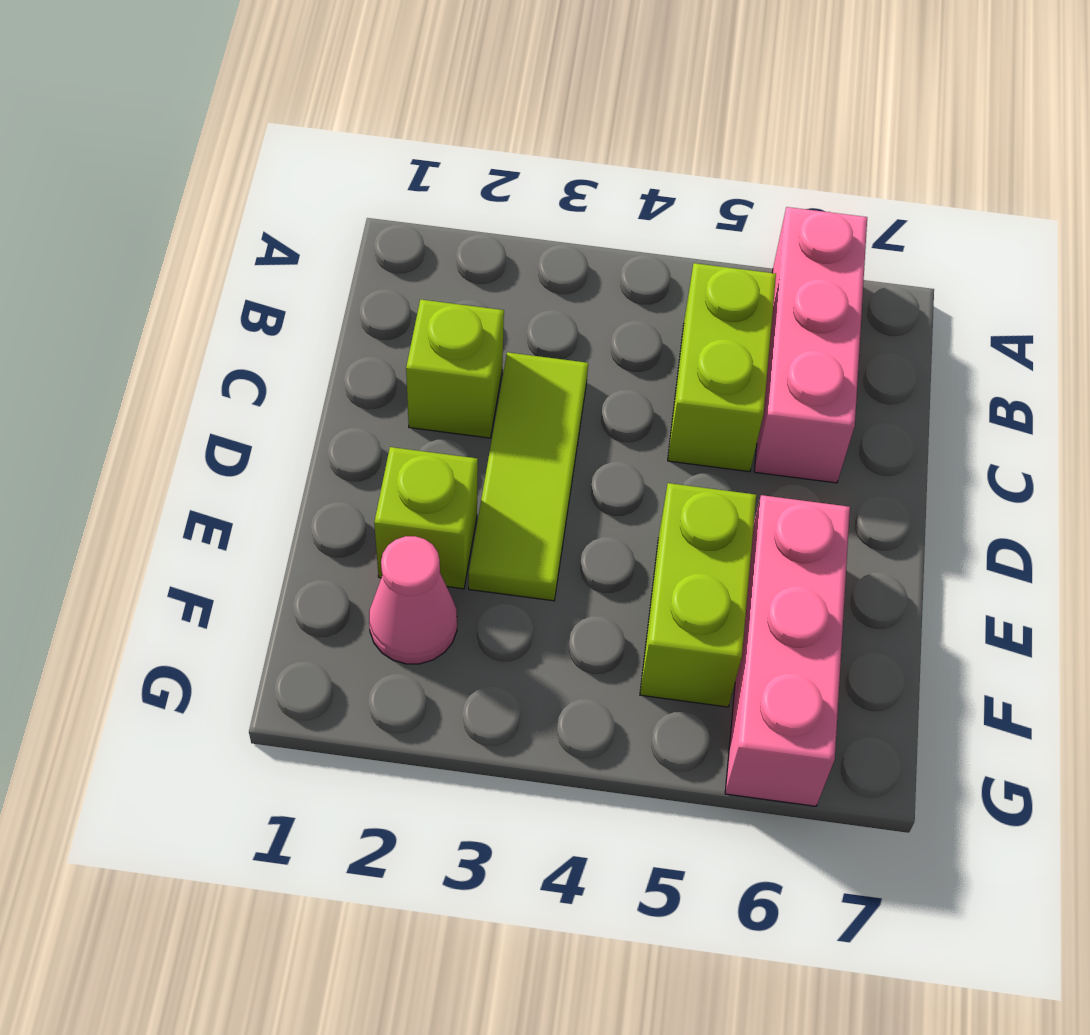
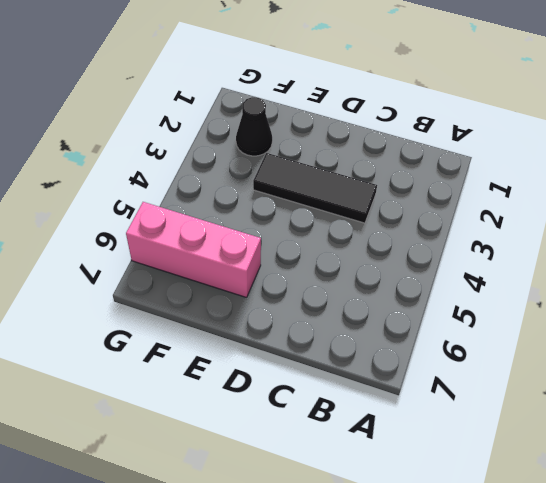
black tile C3:E3 level 1 -> lime tile C3:E3 level 1
black cone F2 level 1 -> pink cone F2 level 1
none -> pink brick A6:C6 level 1
none -> lime brick B5:C5 level 1

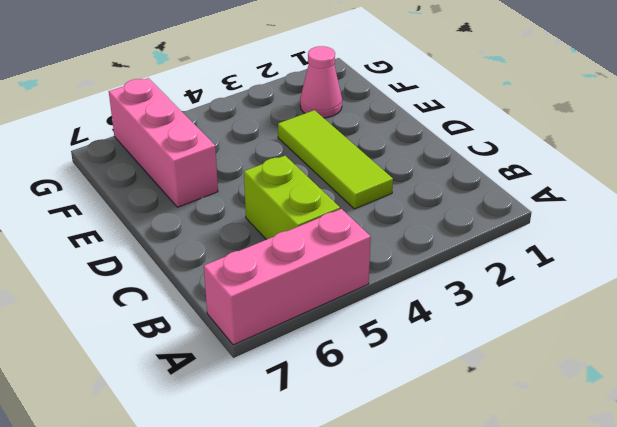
pink brick A5:A7 level 1 -> pink brick A6:C6 level 1
none -> lime brick C2 level 1
none -> lime brick E2 level 1

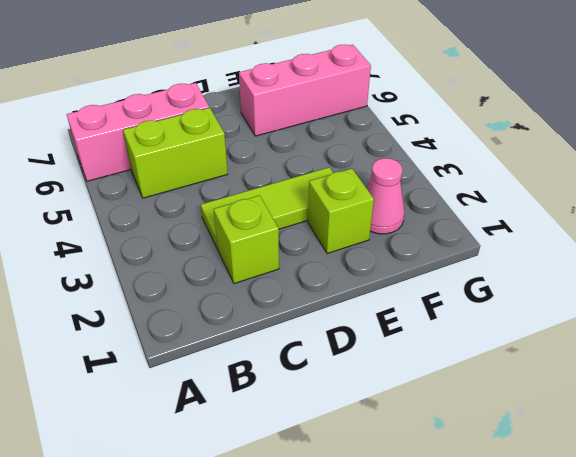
none -> lime brick E5:F5 level 1

